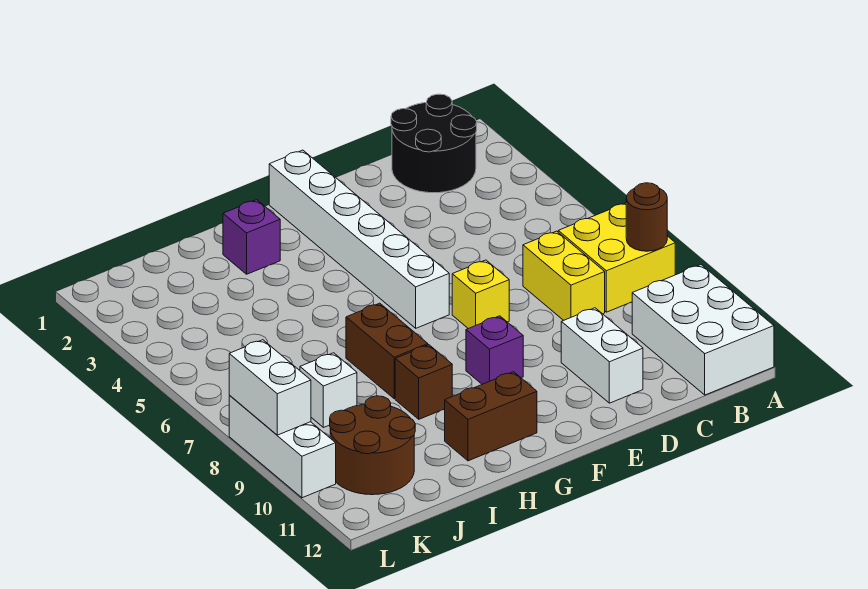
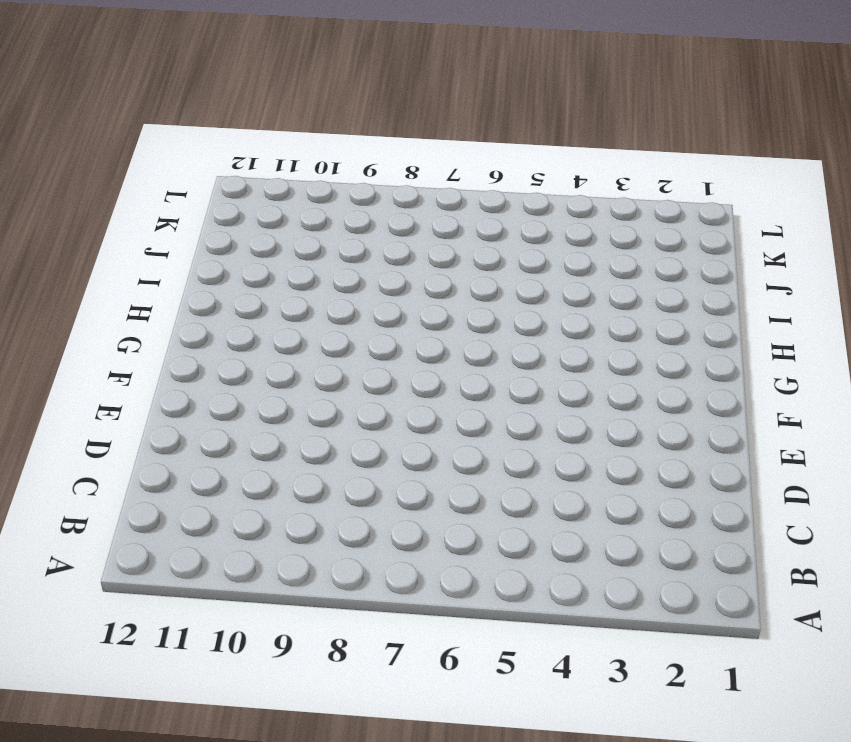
none -> yellow brick A7:B8 level 1
none -> white brick A10:B12 level 1
none -> black round brick B1:C2 level 1

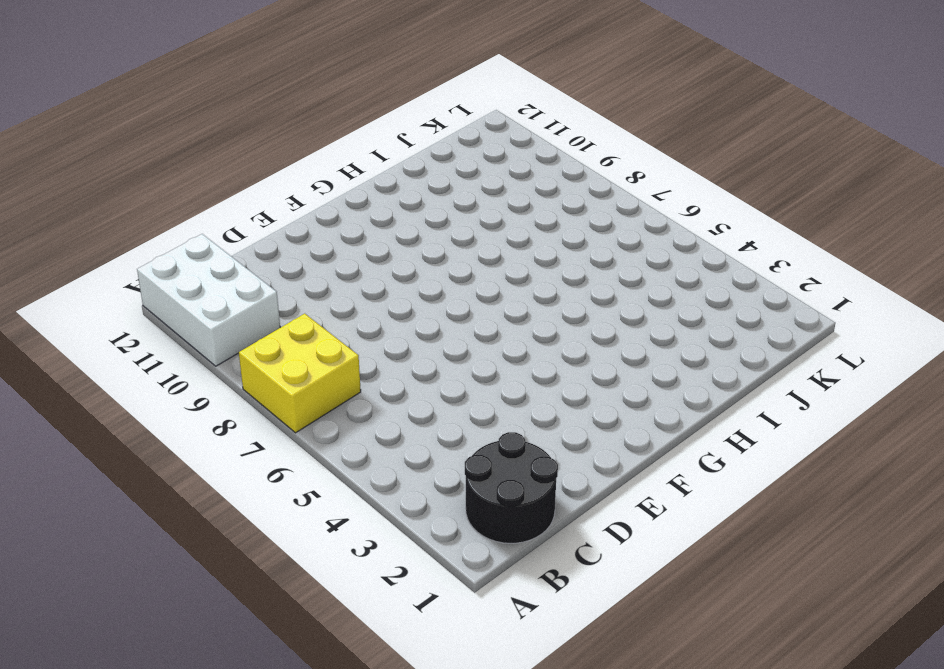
none -> yellow brick C7:C8 level 1
none -> white brick D10:D11 level 1
none -> yellow brick E7 level 1

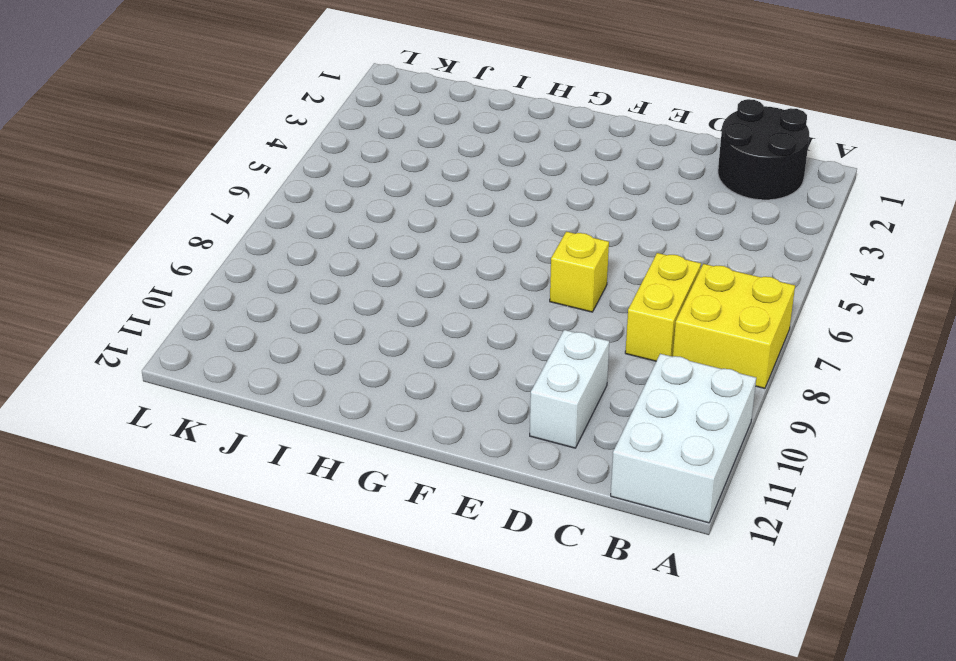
none -> white brick F1:F6 level 1
none -> purple brick F9 level 1
none -> brown brick G11:H11 level 1

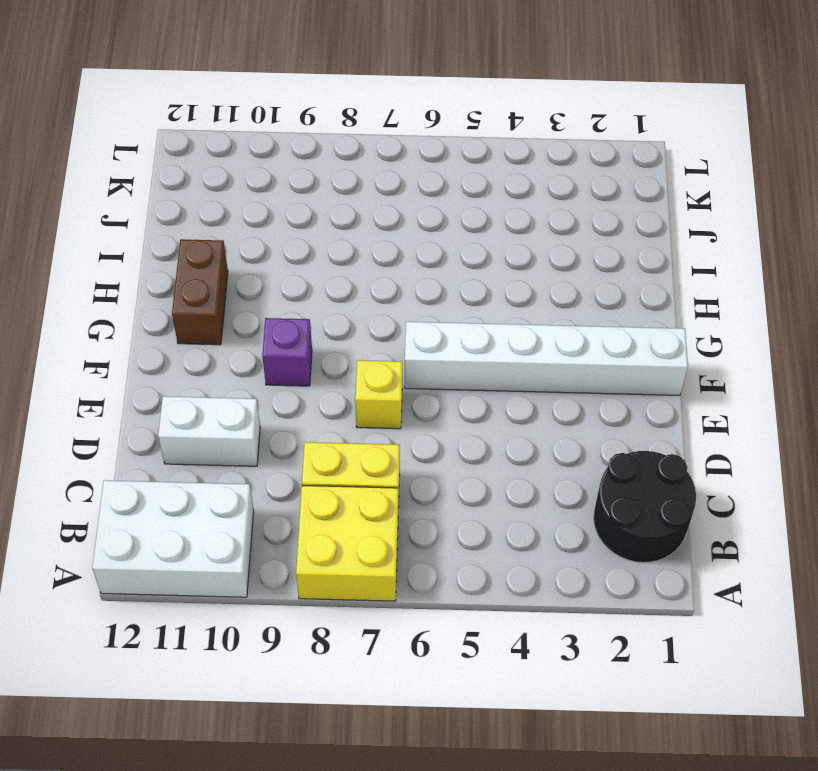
none -> purple brick H2 level 1
none -> brown brick H7:H8 level 1
none -> brown brick H9 level 1

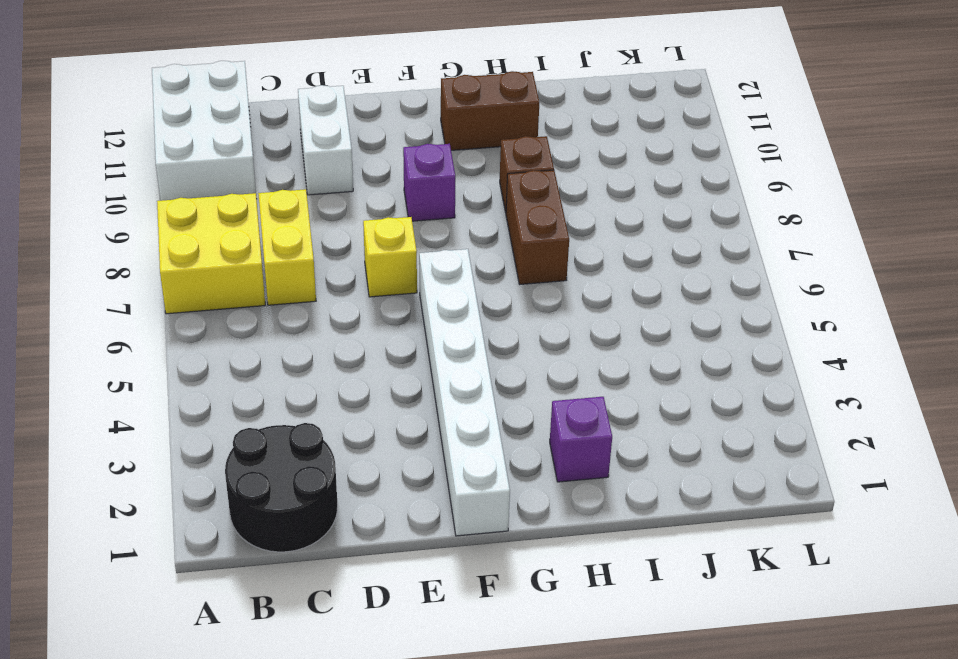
none -> white brick J8 level 1
none -> brown round brick J10:K11 level 1
none -> white brick L8:L10 level 1

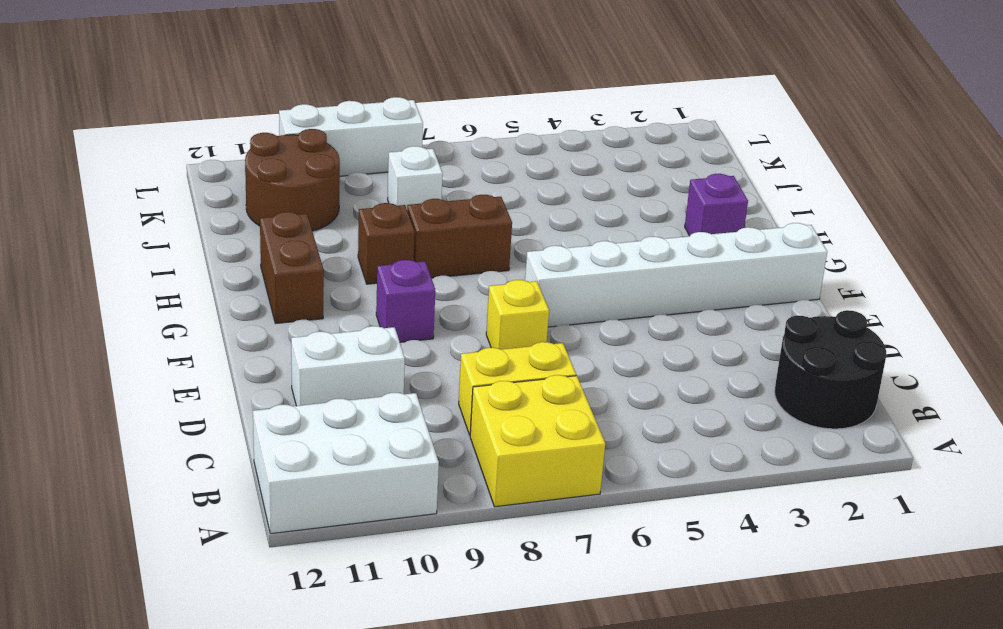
none -> brown round brick A8 level 2
none -> white brick L8:L9 level 2

